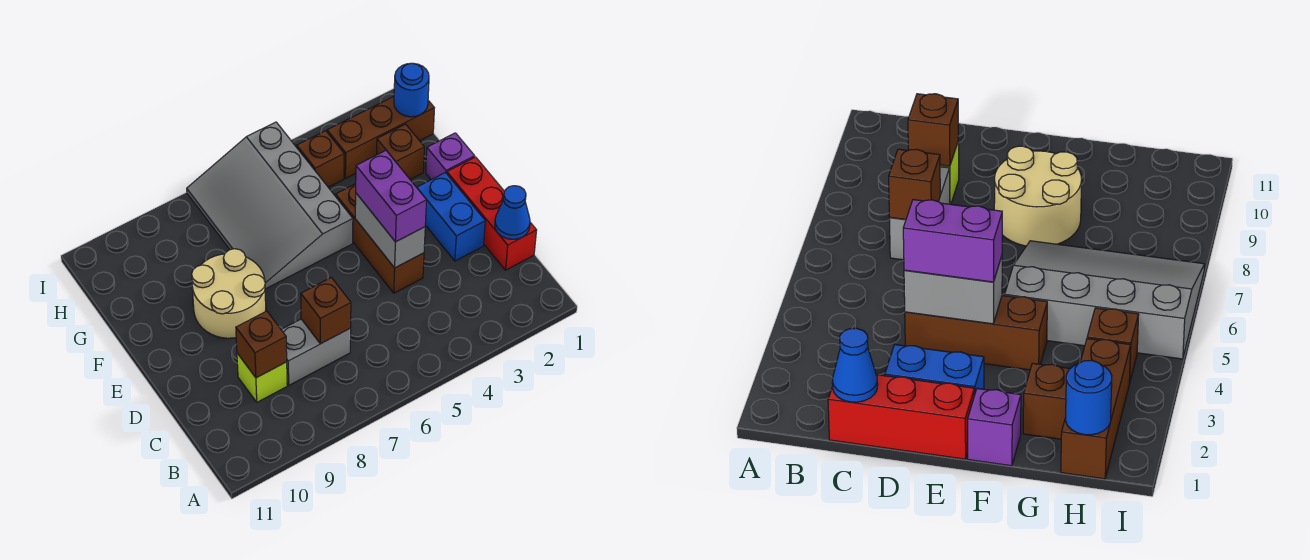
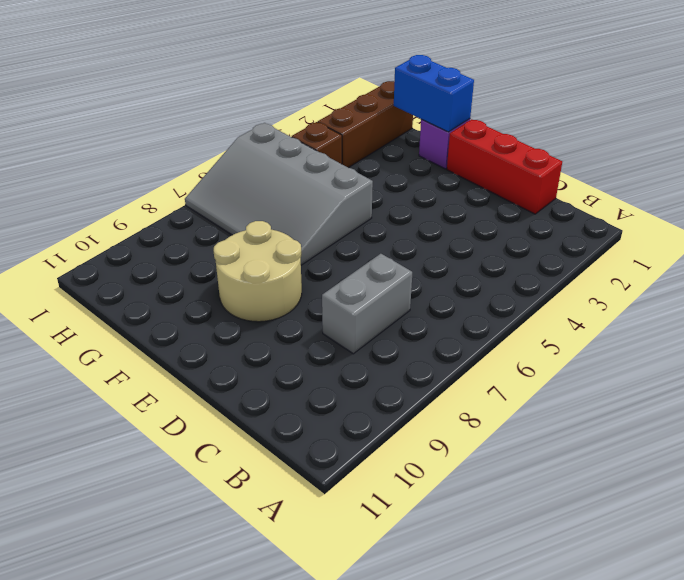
blue brick F1:G1 level 2 -> blue brick D2:E2 level 1
none -> lime brick C9 level 1
none -> brown brick D4:F4 level 1
none -> brown brick G2 level 1

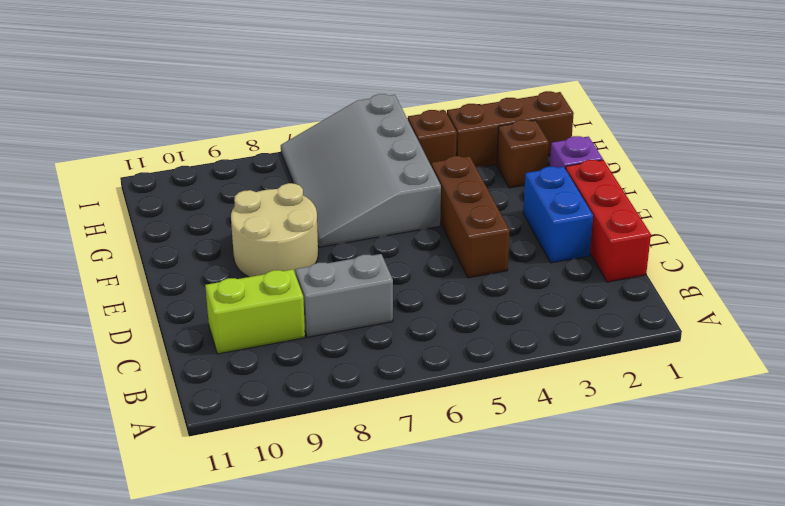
lime brick C9:C10 level 1 -> lime brick C9 level 1
none -> blue cone C1 level 2
none -> brown brick C7 level 2
none -> brown brick C9 level 2

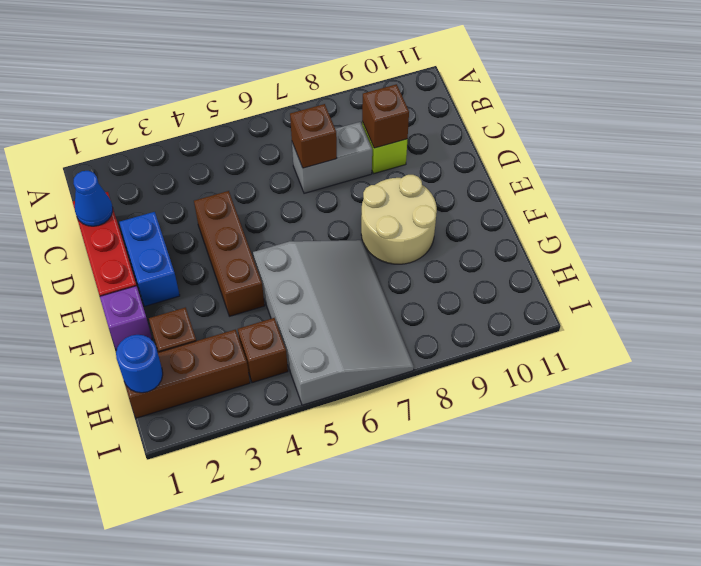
none -> grey brick D4:E4 level 2
none -> purple brick D4:E4 level 3

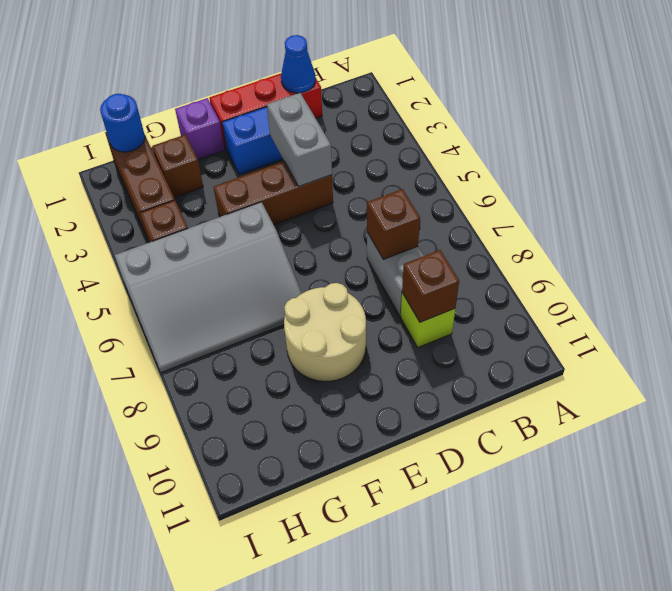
grey brick D3:D4 level 2 -> grey brick D4:E4 level 2
none -> purple brick D4:E4 level 3

